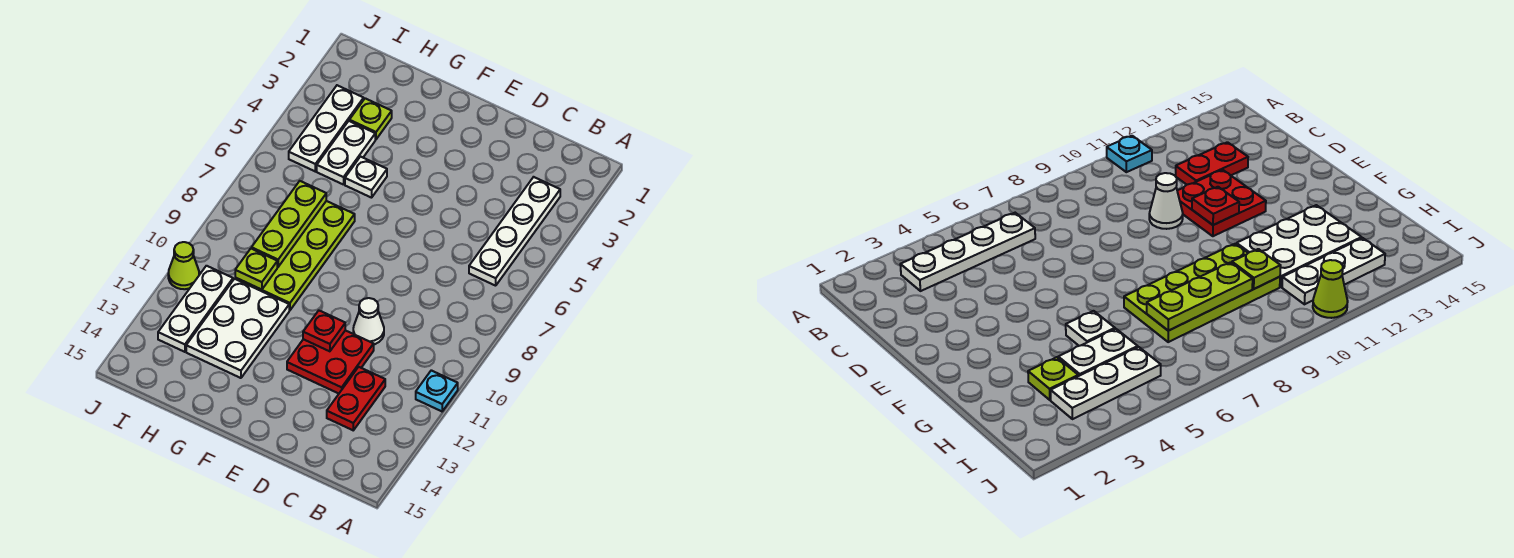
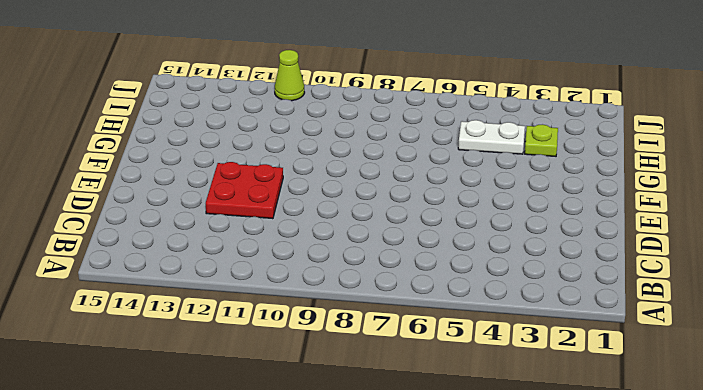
none -> cyan plate A11 level 1
none -> white plate B3:B6 level 1
none -> red plate C12:C13 level 1

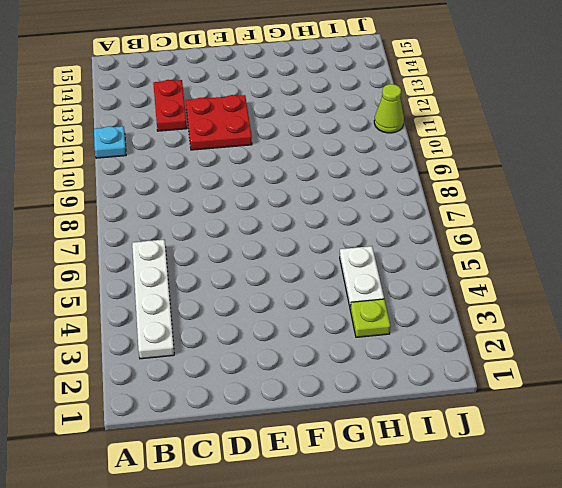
none -> white cone D10 level 1
none -> white plate G5 level 1
none -> lime plate G7:H10 level 1

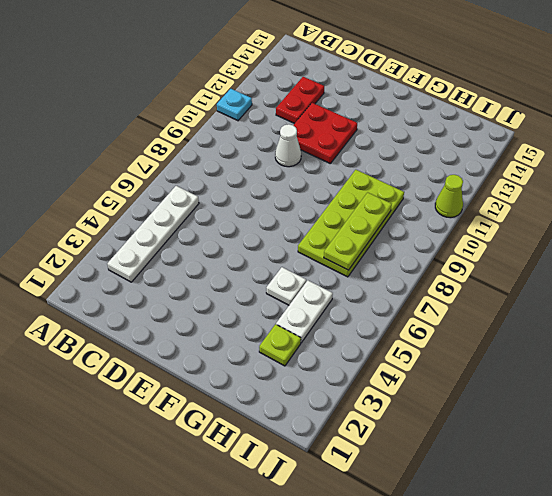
none -> white plate G11:H13 level 1
none -> white plate I3:I5 level 1
none -> white plate I11:I13 level 1

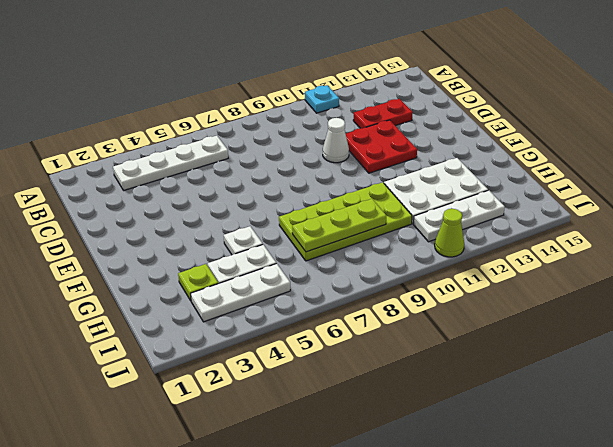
none -> red plate E11 level 2
none -> lime plate H10 level 2

